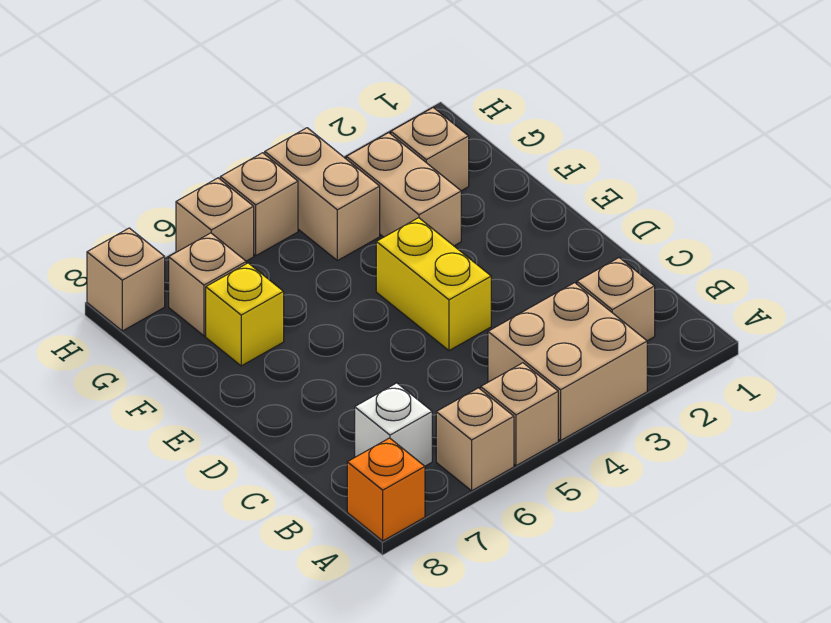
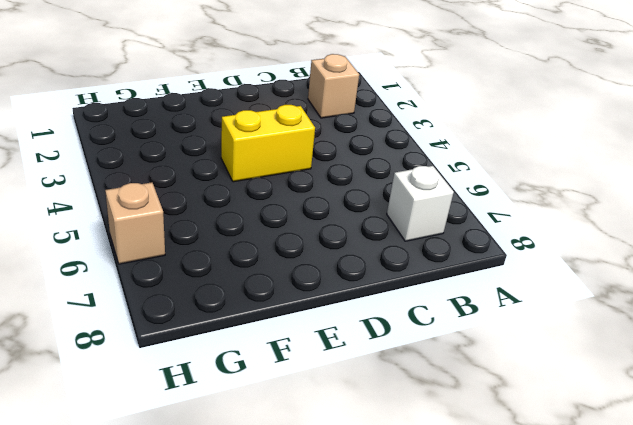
none -> tan brick A3:B4 level 1
none -> tan brick A5 level 1
none -> tan brick A6 level 1

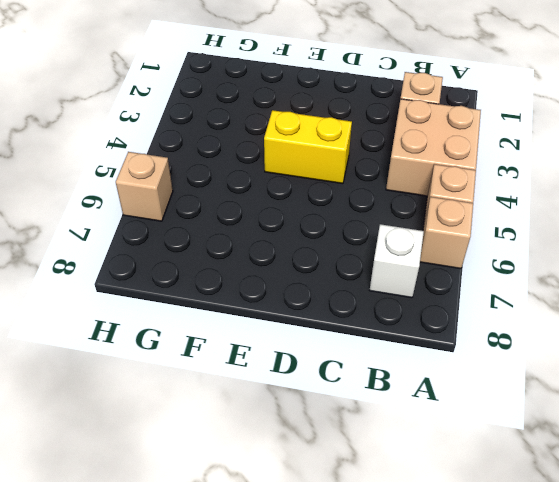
none -> orange brick A8 level 1
none -> tan brick F3:G3 level 1
none -> yellow brick F7 level 1

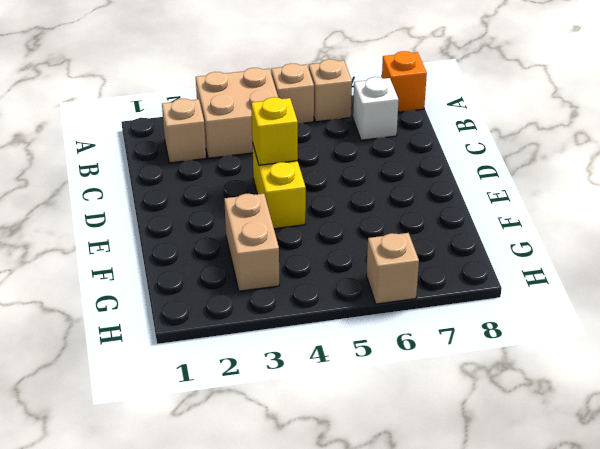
yellow brick D4 level 2 -> yellow brick F7 level 1
none -> tan brick G2 level 1
none -> tan brick G4:H4 level 1
none -> tan brick G7 level 1

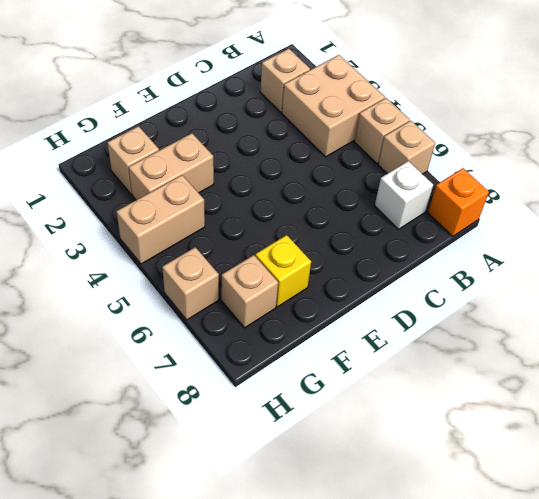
none -> yellow brick D4:E4 level 1
none -> tan brick H5 level 1
none -> tan brick H8 level 1

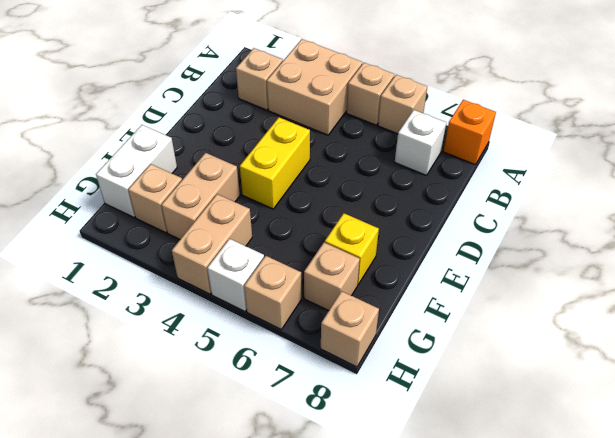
white brick F1:G1 level 1 -> none
white brick H5 level 1 -> tan brick H5 level 1

